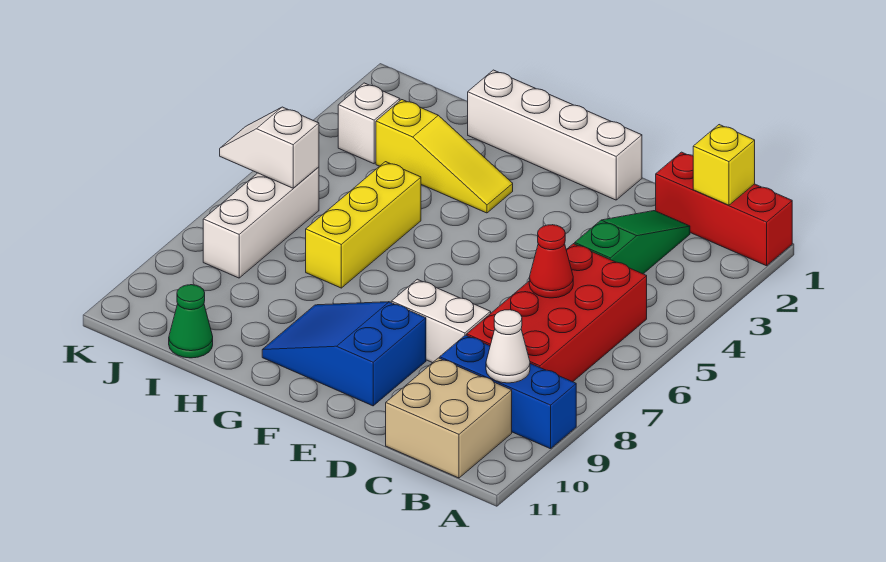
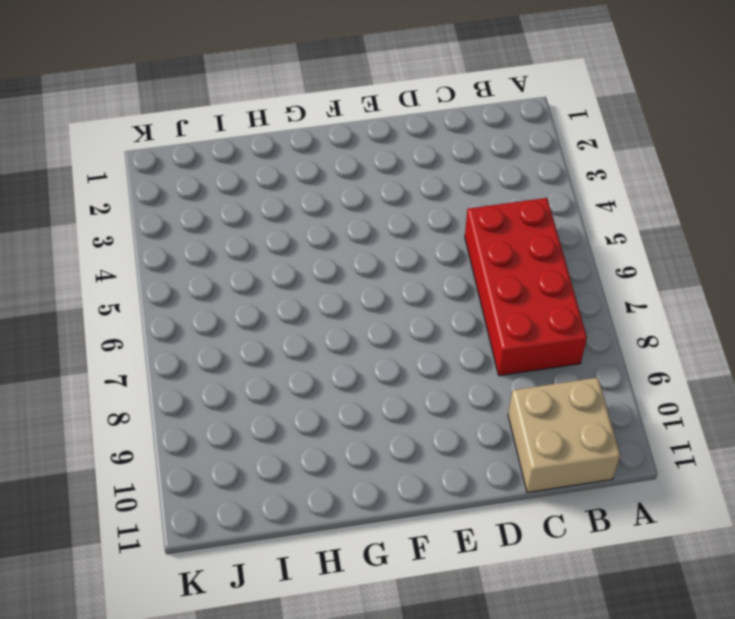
none -> red brick A1:C1 level 1
none -> blue brick A9:C9 level 1
none -> green slope C2:C4 level 1 top 4

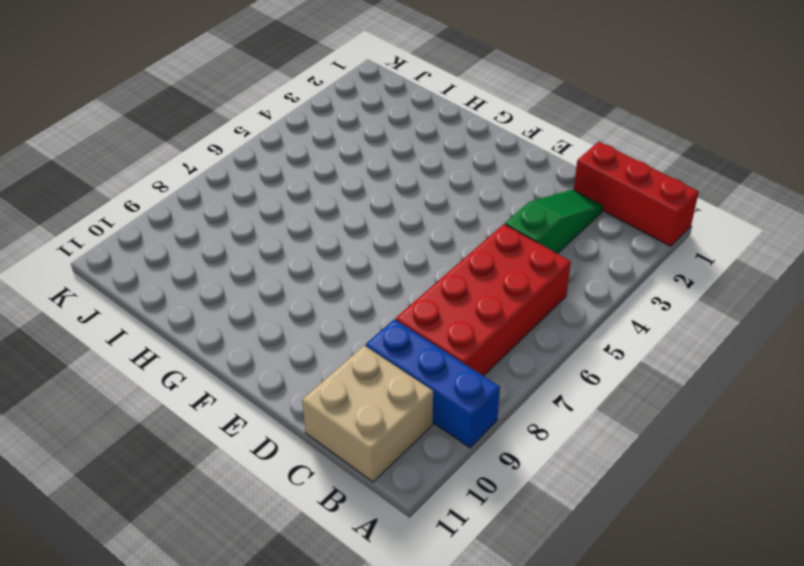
none -> white brick D8:E8 level 1
none -> white brick E1:H1 level 1
none -> blue slope E9:G10 level 1 top E

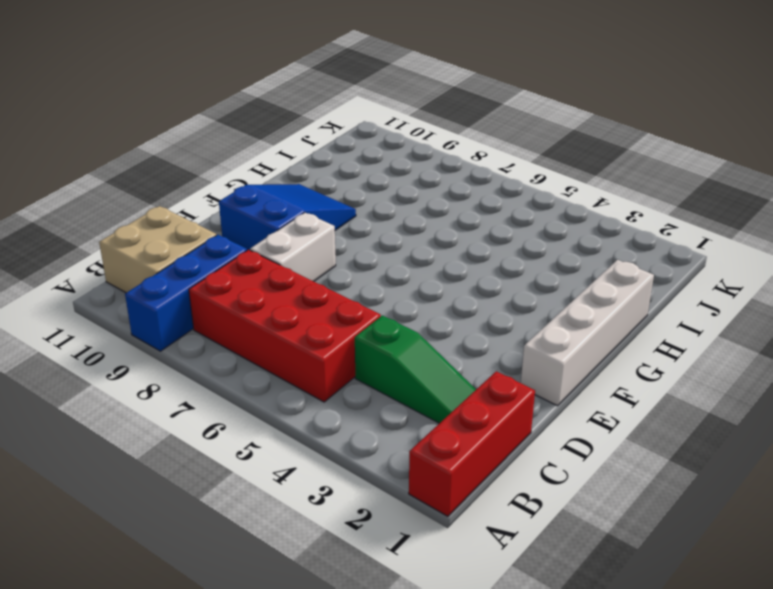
none -> yellow slope G3:I3 level 1 top I
none -> yellow brick H5:H7 level 1
none -> green cone I11 level 1

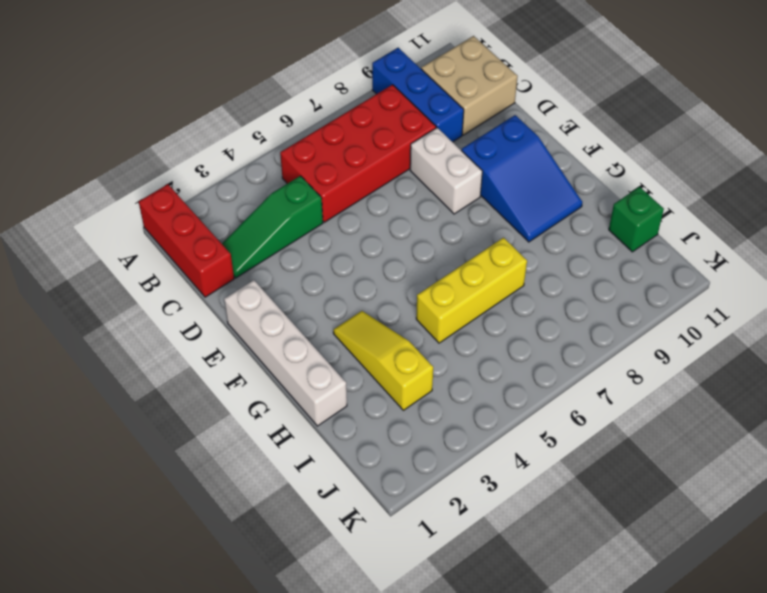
green brick I11 level 1 -> green cone I11 level 1
none -> white brick J3 level 1
none -> white brick J6:J8 level 1
none -> yellow brick B1 level 2

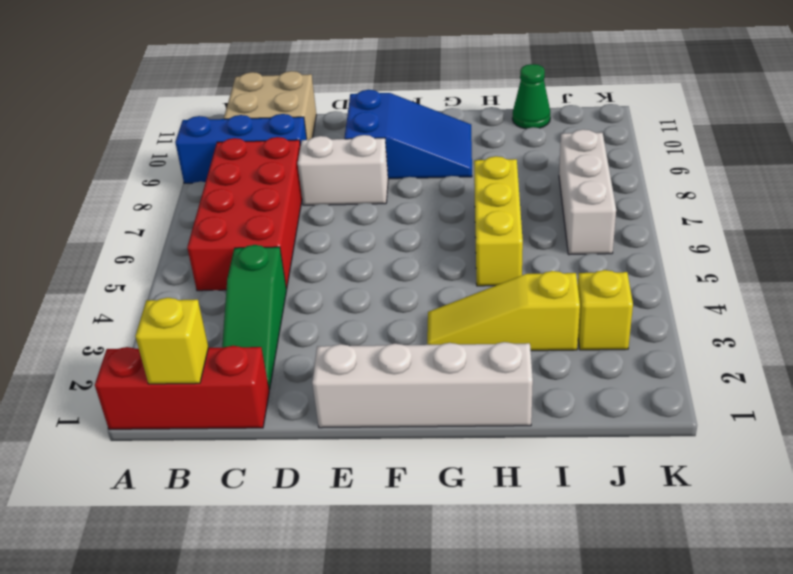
yellow brick J3 level 1 -> white brick J3 level 1
none -> white cone B9 level 2
none -> red cone C6 level 2
none -> white slope J6:K6 level 2 top J

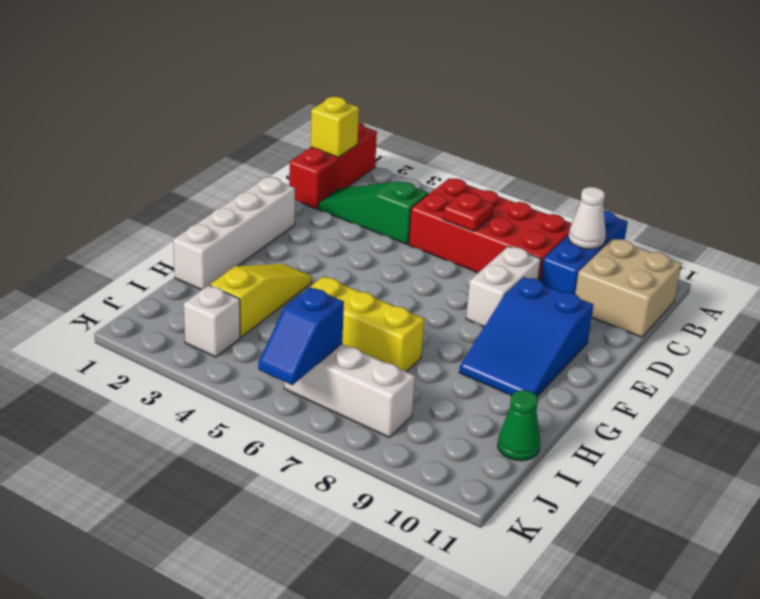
red plate C6 level 2 -> red cone C6 level 2
blue slope J6:K6 level 2 top J -> white slope J6:K6 level 2 top J

